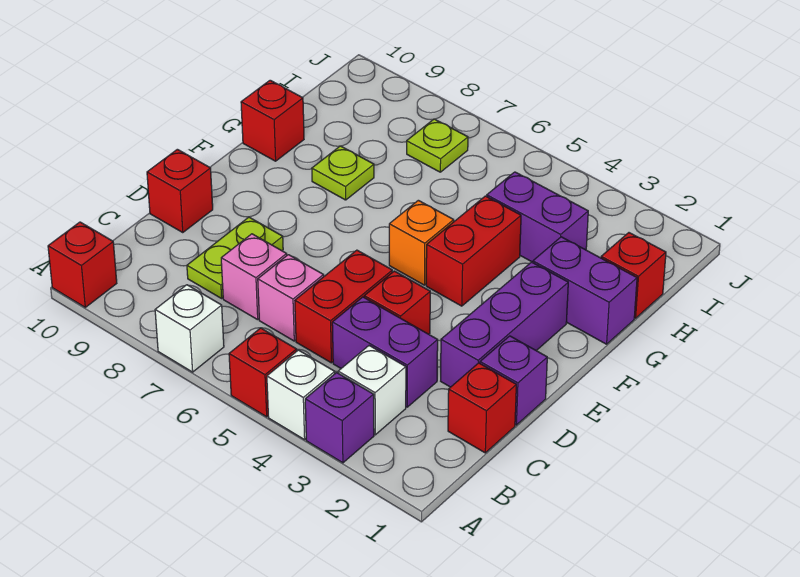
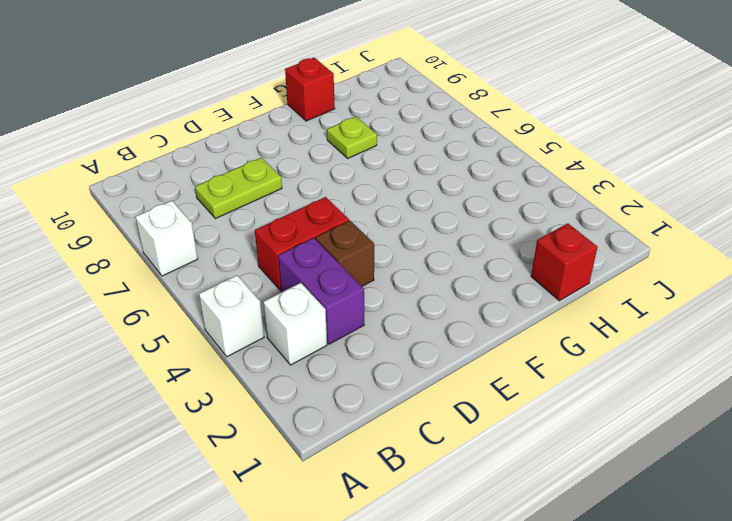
brown brick D4 level 1 -> red brick D4 level 1
none -> purple brick A3 level 1
none -> red brick A5 level 1
none -> red brick A10 level 1

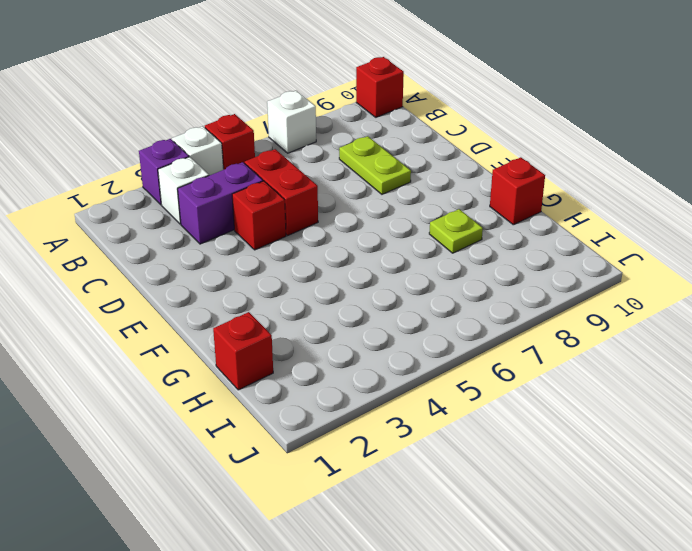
none -> red brick C1 level 1
none -> pink brick C6 level 1
none -> pink brick C7 level 1

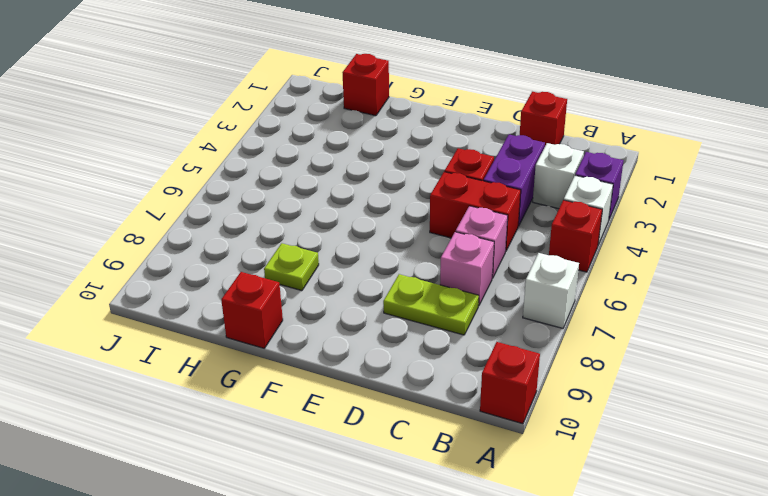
none -> purple brick D1 level 1
none -> purple brick D2:F2 level 1
none -> red brick D10 level 1

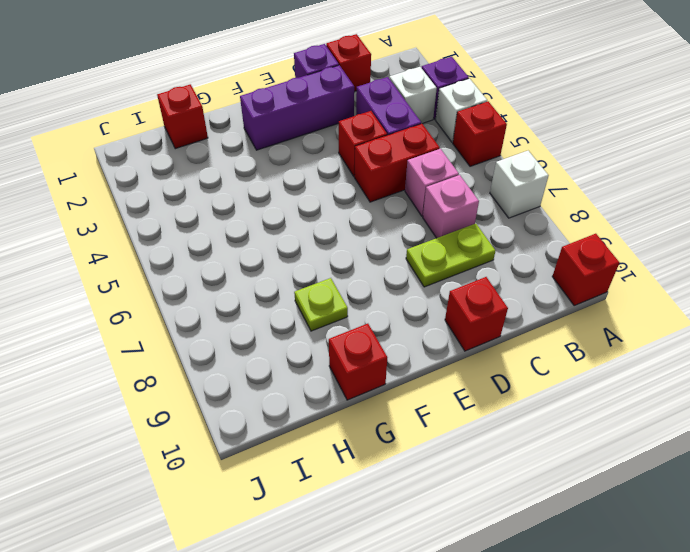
none -> red brick F4:G4 level 1
none -> orange brick F5 level 1
none -> purple brick G1:G2 level 1

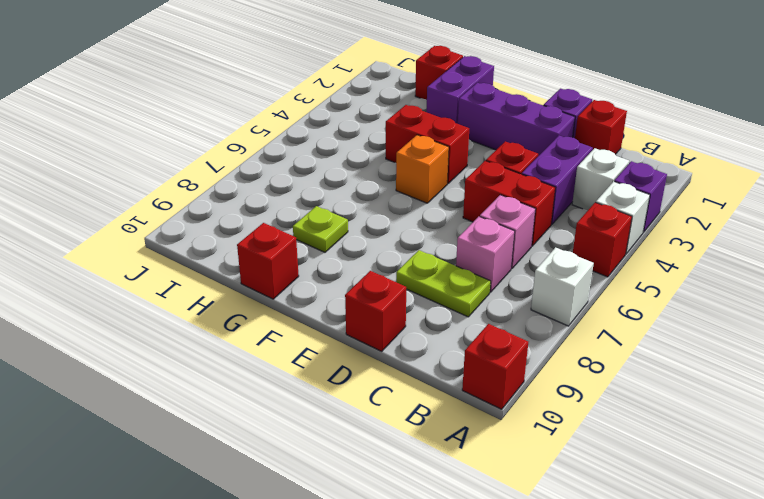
none -> purple brick H3:H4 level 1
none -> lime plate I7 level 1

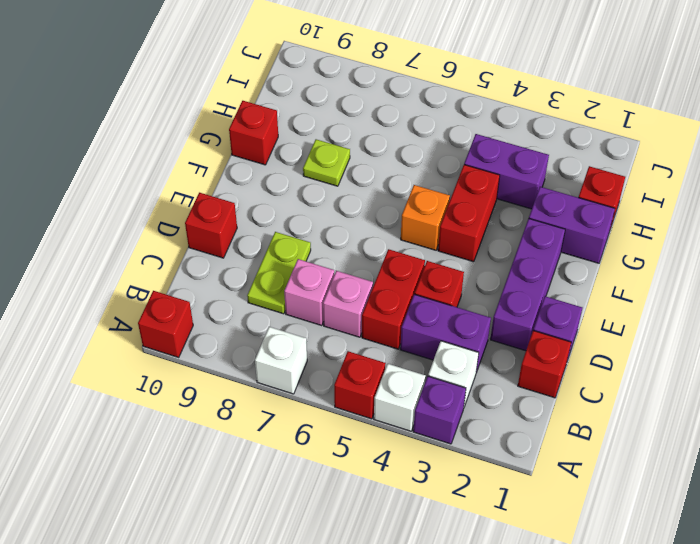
none -> lime plate I7 level 1

